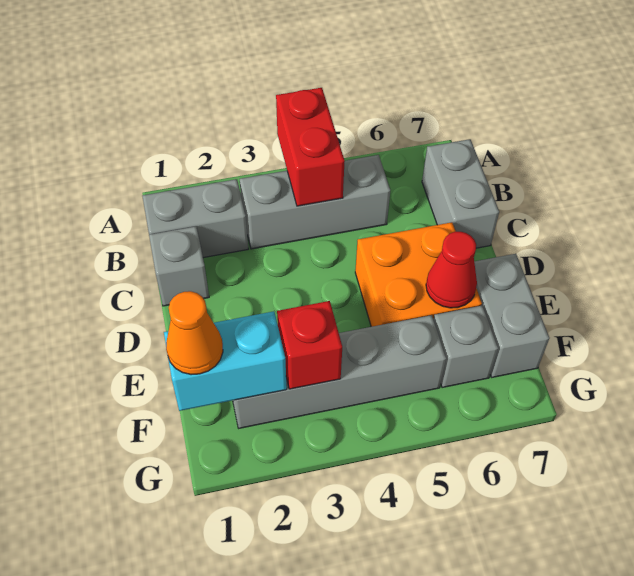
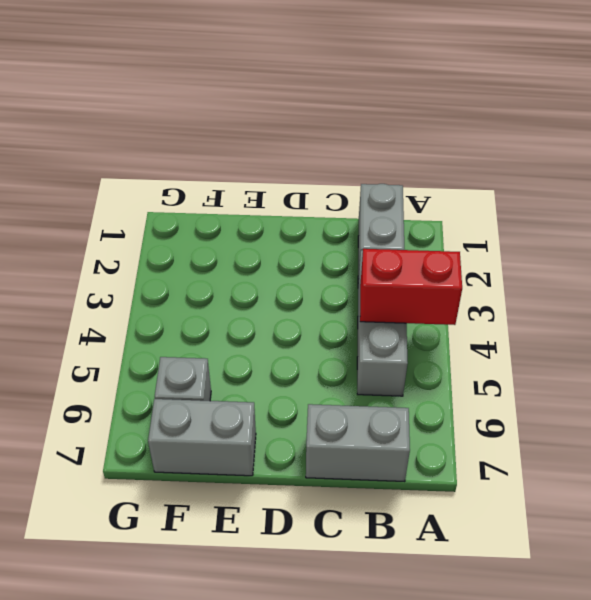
none -> grey brick C1 level 1
none -> orange brick D5:E6 level 1
none -> grey brick F2:F5 level 1

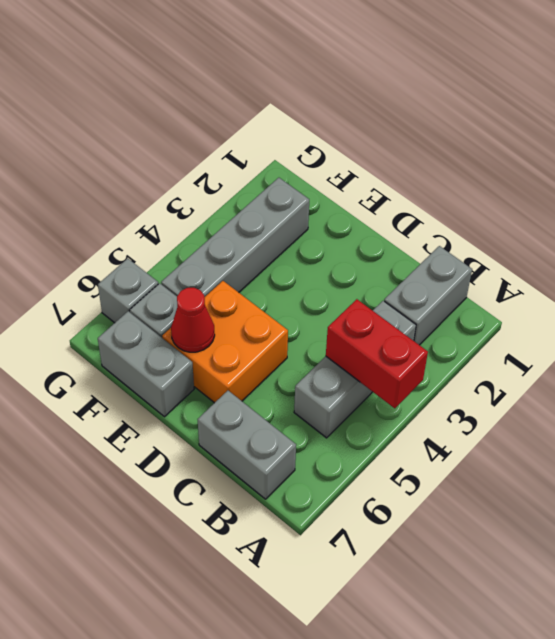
grey brick G6 level 1 -> grey brick C1 level 1
none -> cyan brick F1:F2 level 2
none -> red brick F3 level 2
none -> orange cone F1 level 3

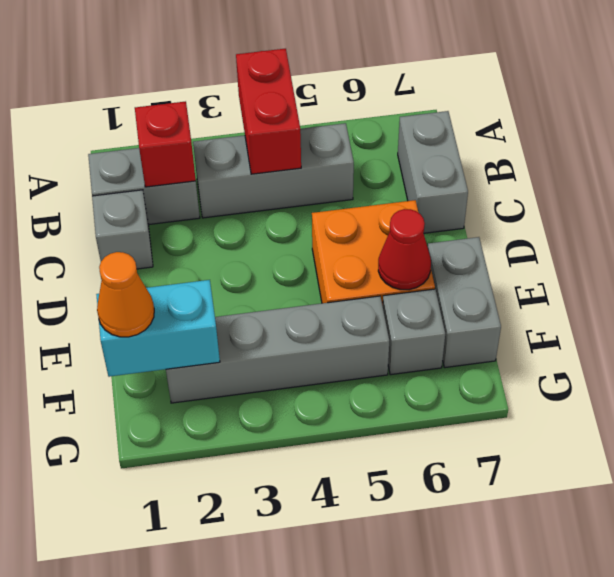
red brick B2 level 2 -> red brick F3 level 2

